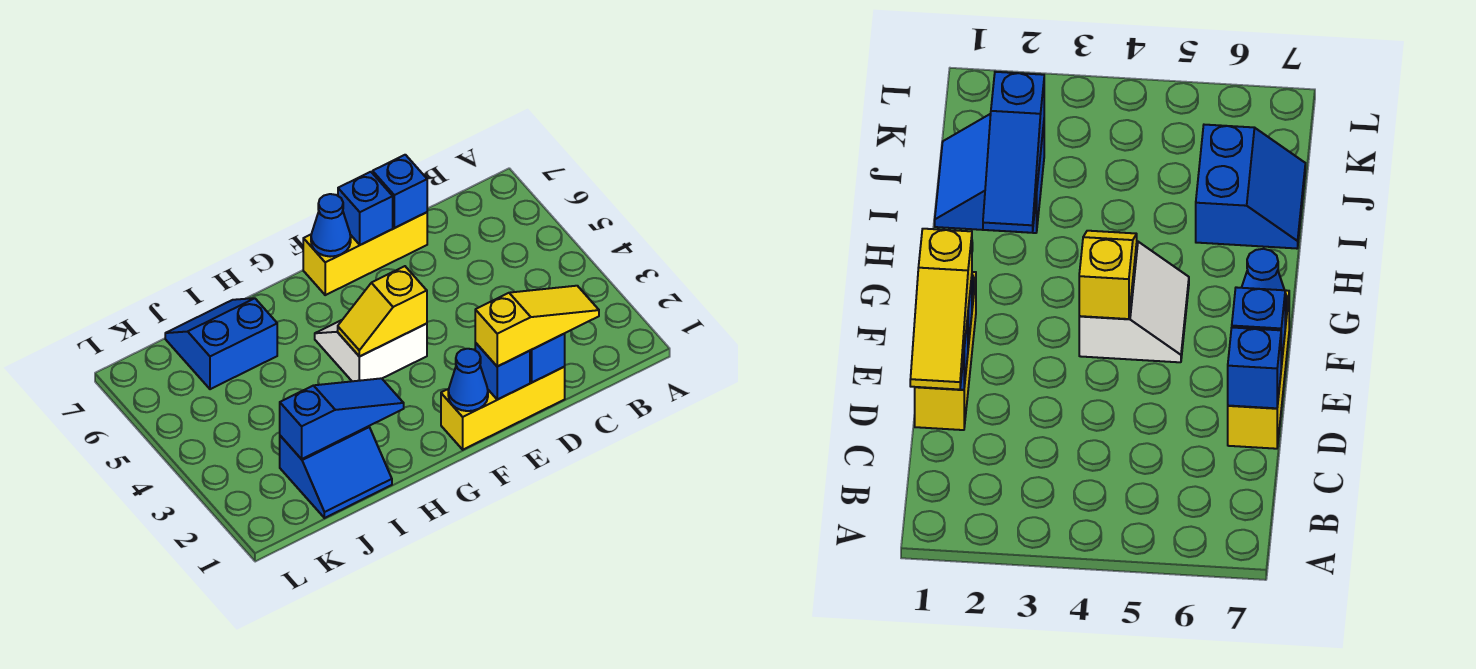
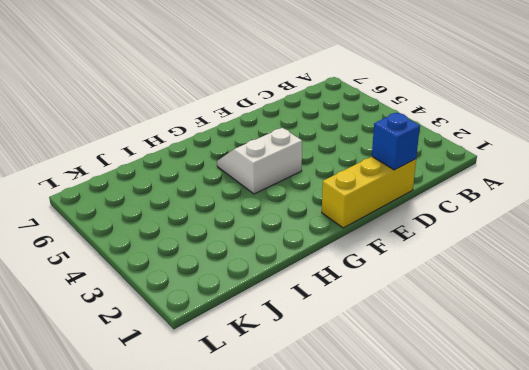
none -> yellow brick D7:F7 level 1
none -> blue slope I1:J2 level 1 top 2
none -> blue slope I6:J7 level 1 top 6

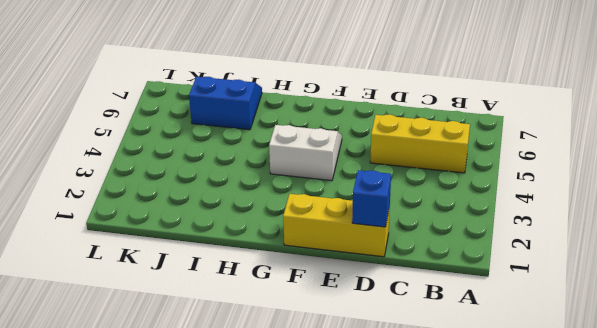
yellow brick B5:D5 level 1 -> yellow brick D7:F7 level 1
none -> blue slope I1:J2 level 1 top 2
none -> blue brick D7 level 2
none -> blue brick E1 level 2

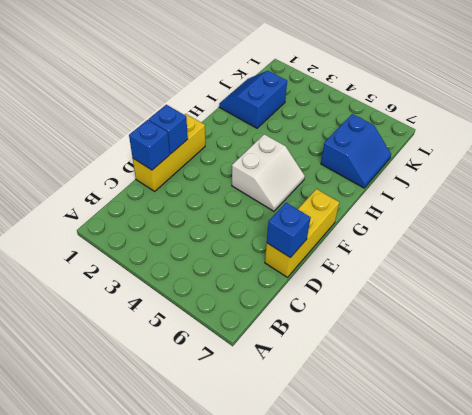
none -> blue brick E7 level 2
none -> blue cone F1 level 2
none -> yellow slope F4:G4 level 2 top F

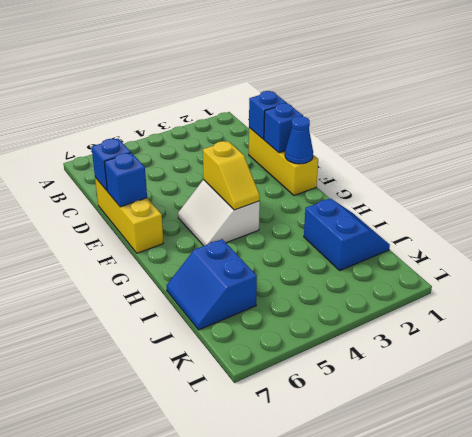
none -> blue cone F7 level 2
none -> blue slope H2:J2 level 2 top J
none -> yellow slope C1:E1 level 3 top E

